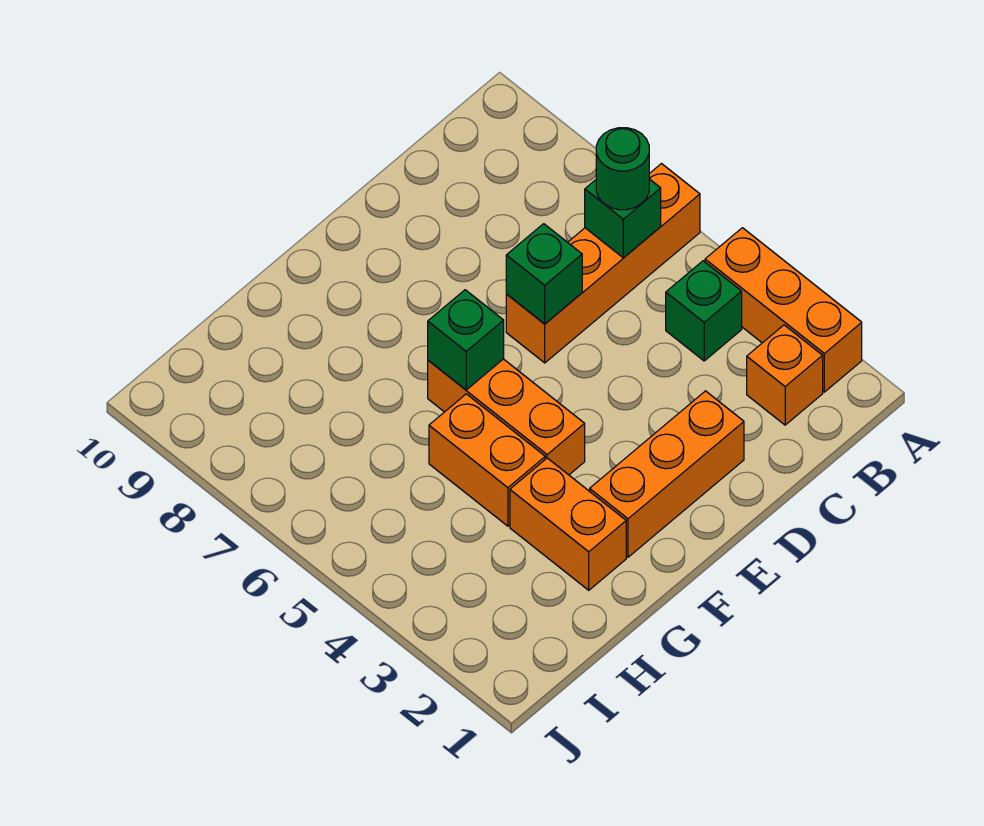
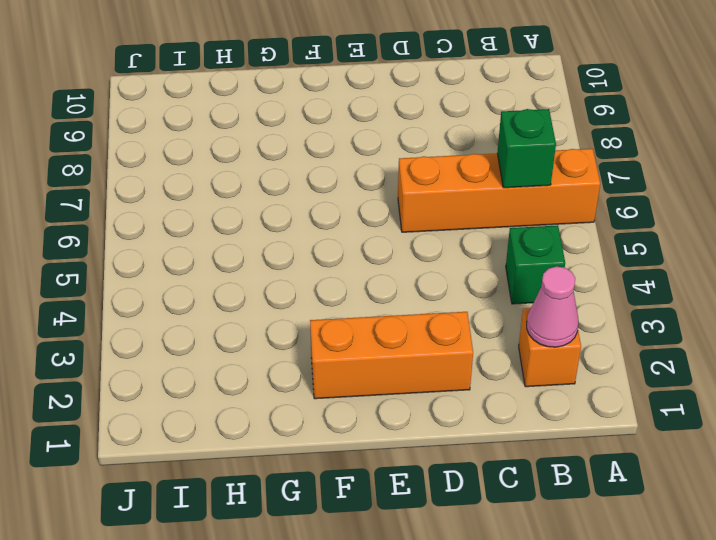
pink cone B2 level 2 -> none
none -> orange brick A2:A4 level 1
none -> orange brick F4:F6 level 1
none -> orange brick G2:G3 level 1

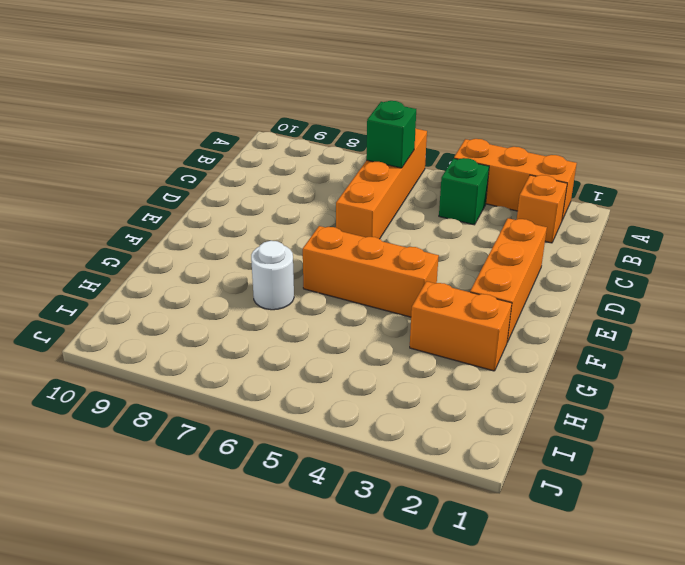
white round brick G7 level 1 -> none
none -> orange brick G4:G5 level 1
none -> green brick D6 level 2
none -> green brick F6 level 2

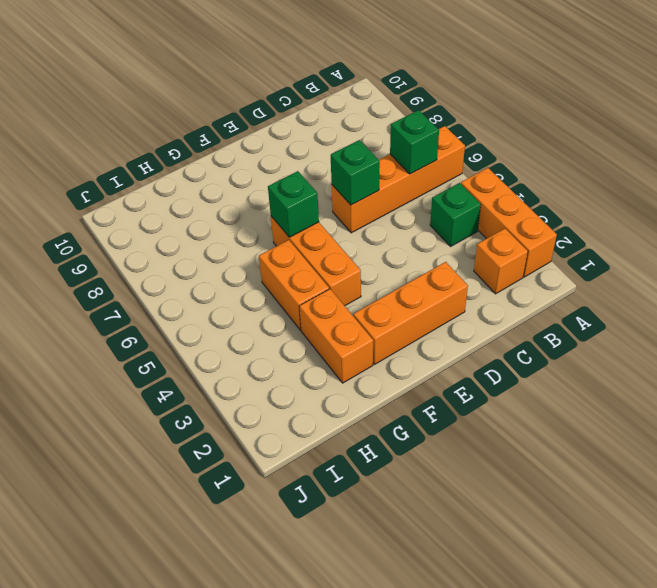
none -> green round brick B6 level 3

